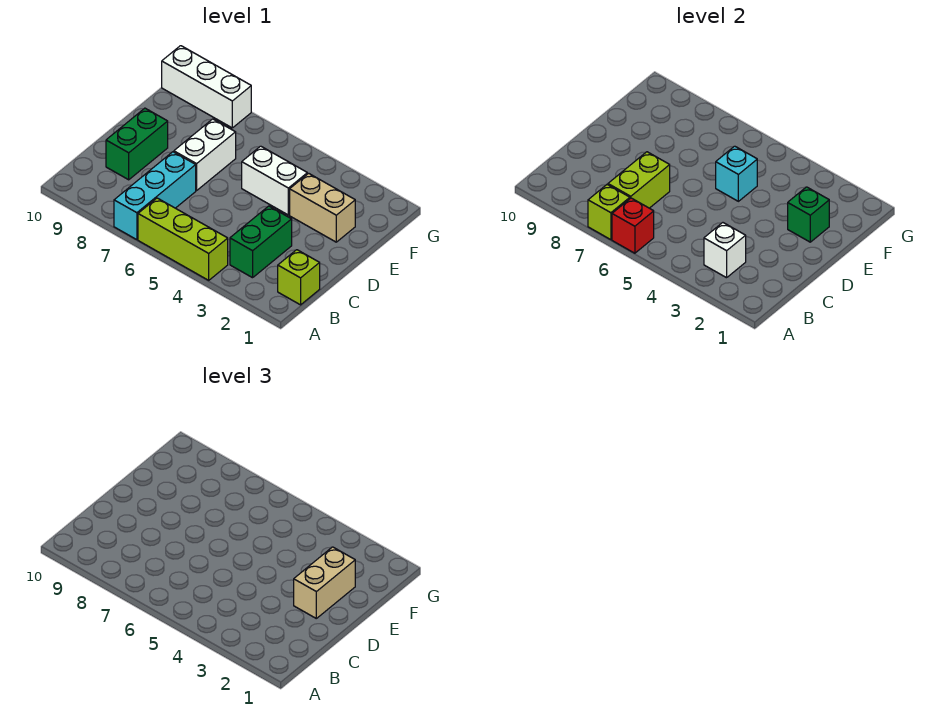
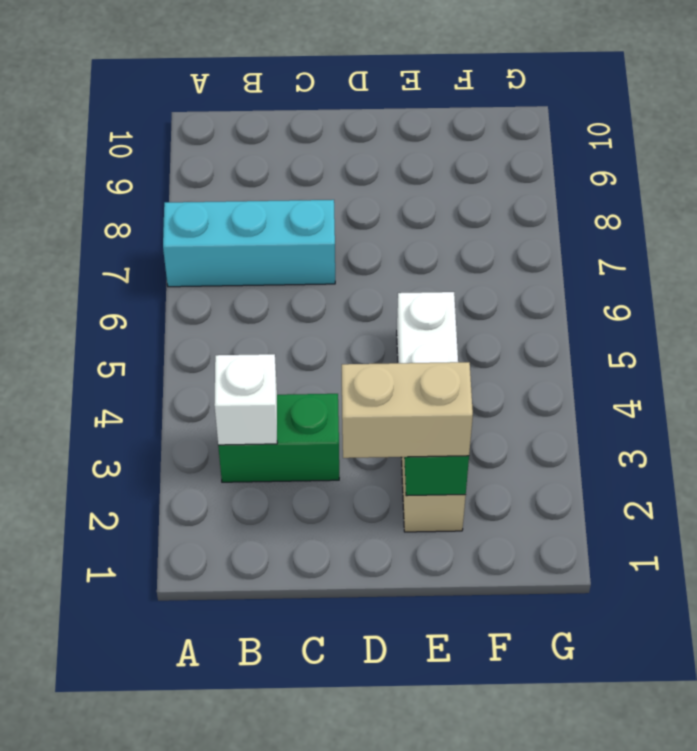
none -> lime brick A4:A6 level 1
none -> lime brick B1 level 1
none -> green brick C9:D9 level 1

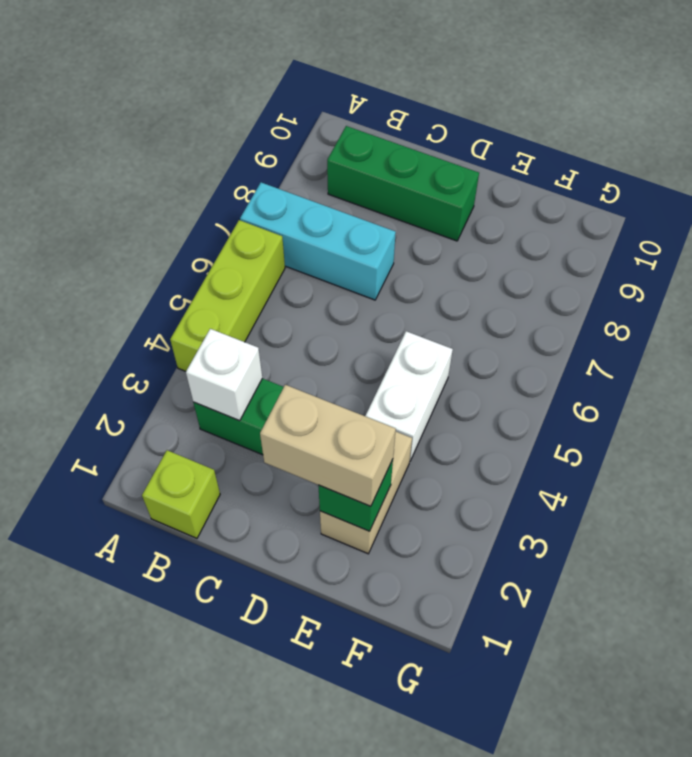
green brick B9:D9 level 1 -> green brick C9:D9 level 1
none -> white brick D7:E7 level 1
none -> white brick G8:G10 level 1
none -> red brick A6 level 2

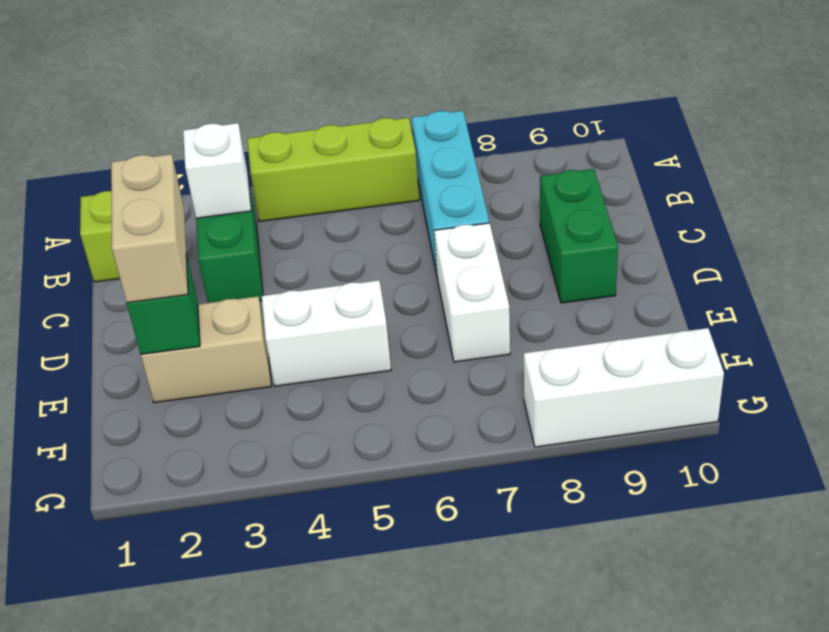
none -> red brick A6 level 2
none -> lime brick A7 level 2
none -> lime brick B7:C7 level 2

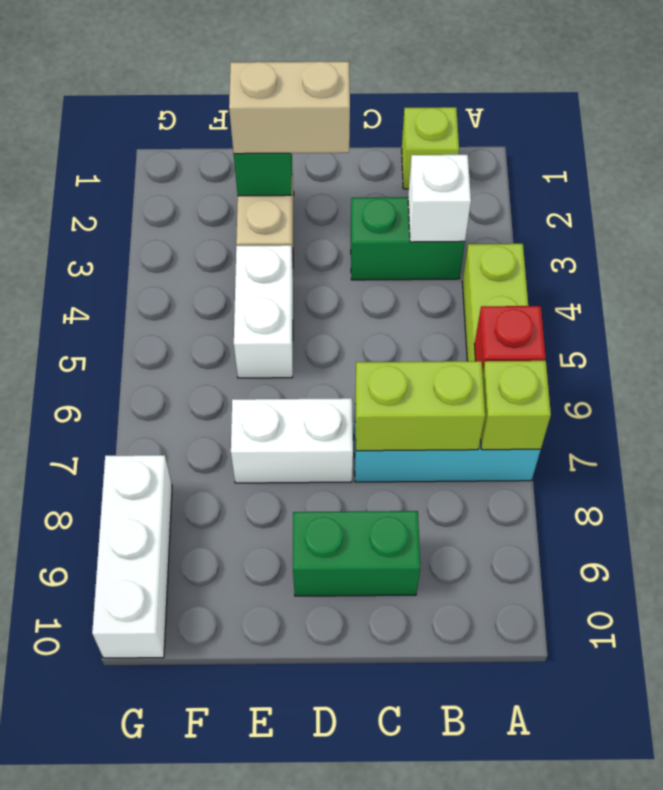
none -> cyan brick E5 level 2

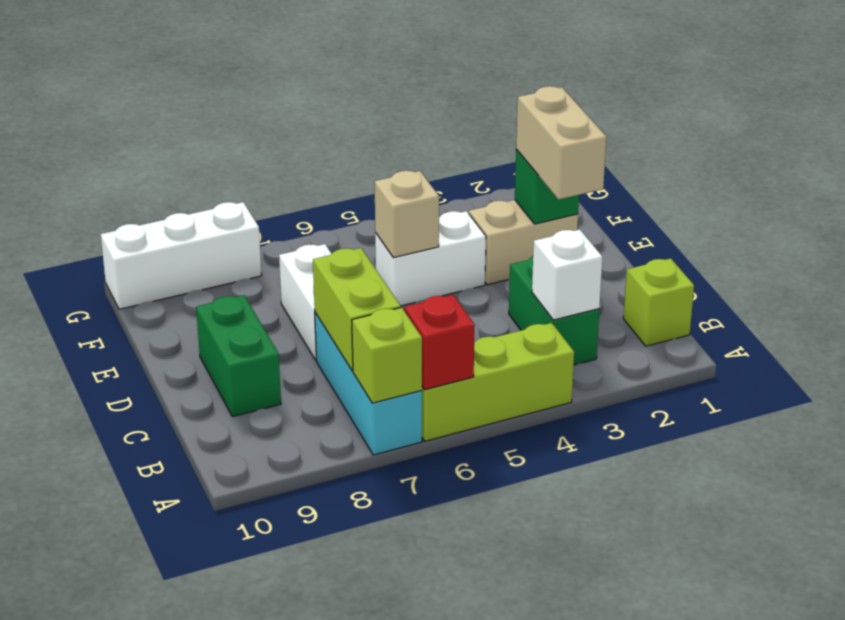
tan brick E5 level 2 -> cyan brick E5 level 2

